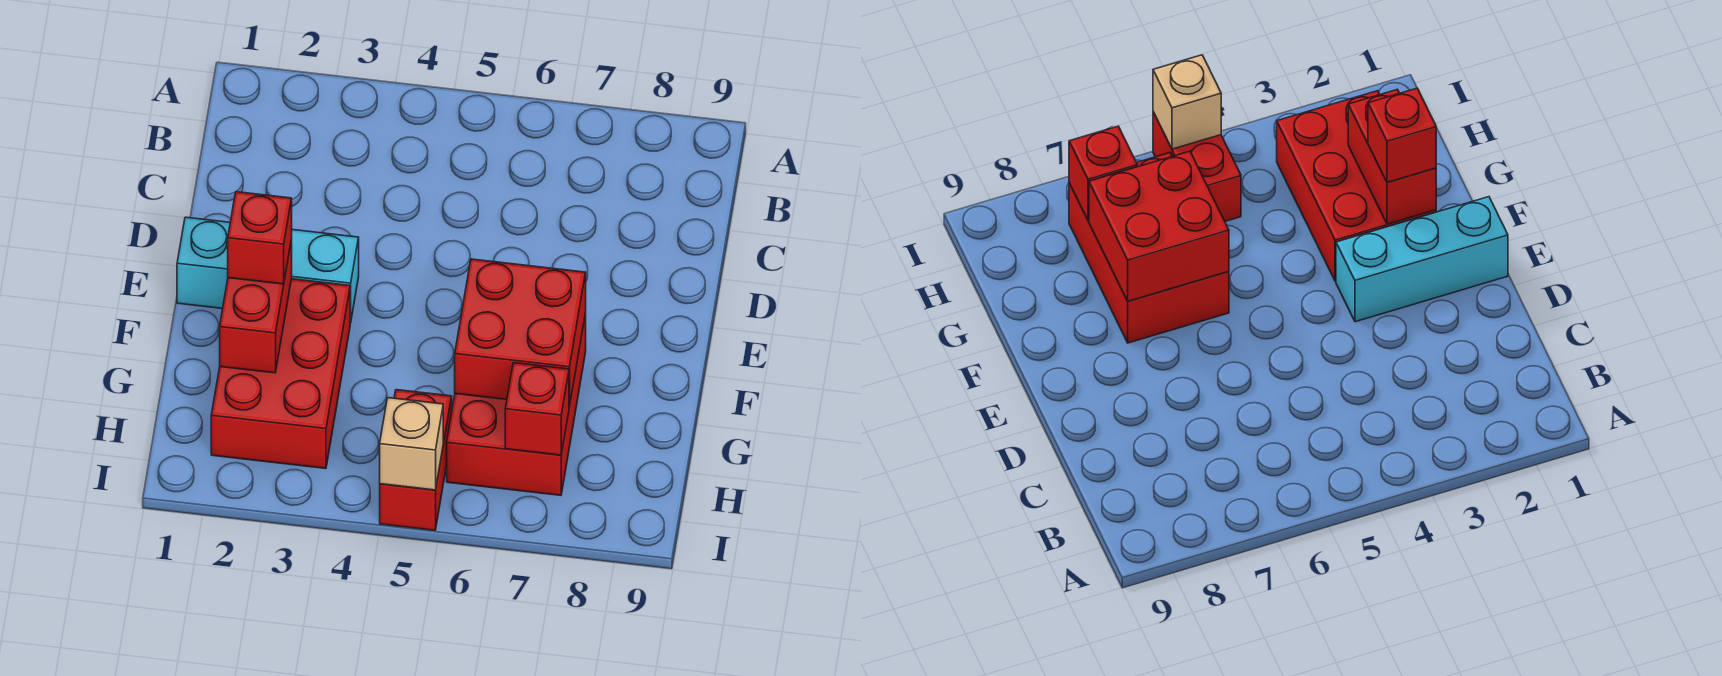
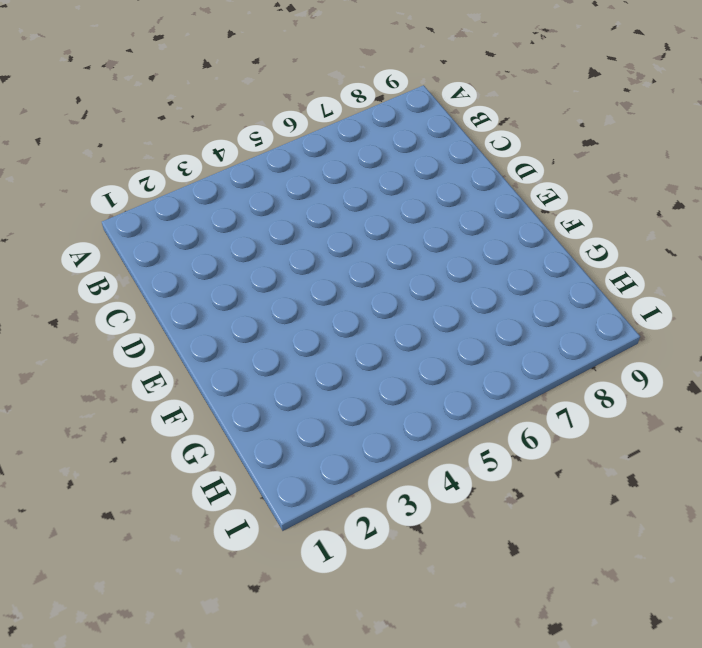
none -> cyan brick E1:E3 level 1
none -> red brick F2:H3 level 1

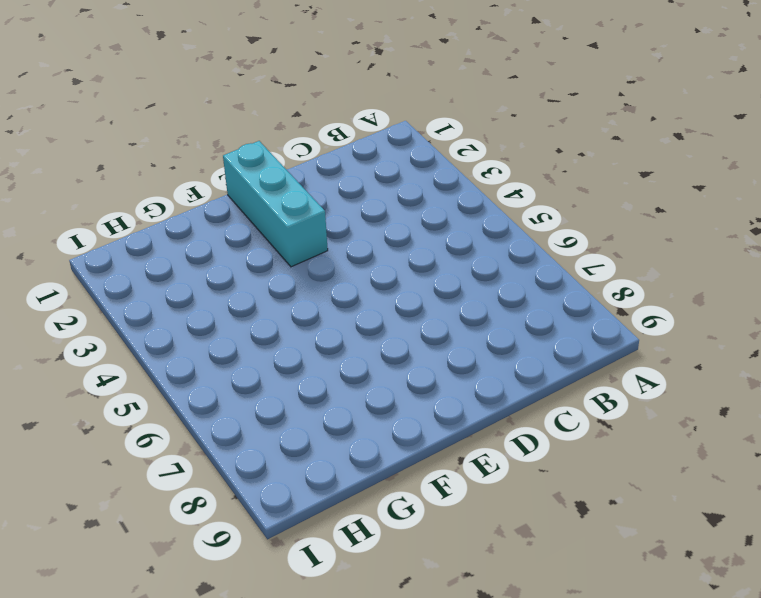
none -> red brick F2:H3 level 1
none -> red brick F6:H7 level 1

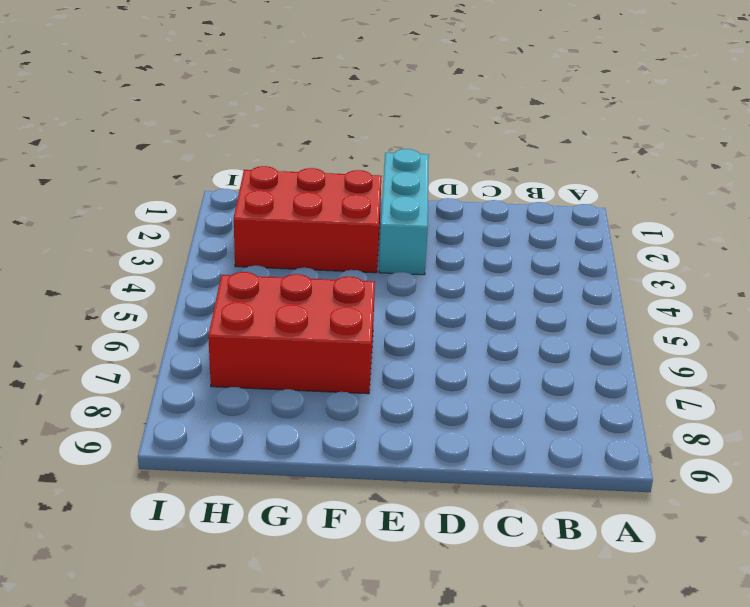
none -> red brick H5:I5 level 1
none -> red brick F2:G2 level 2

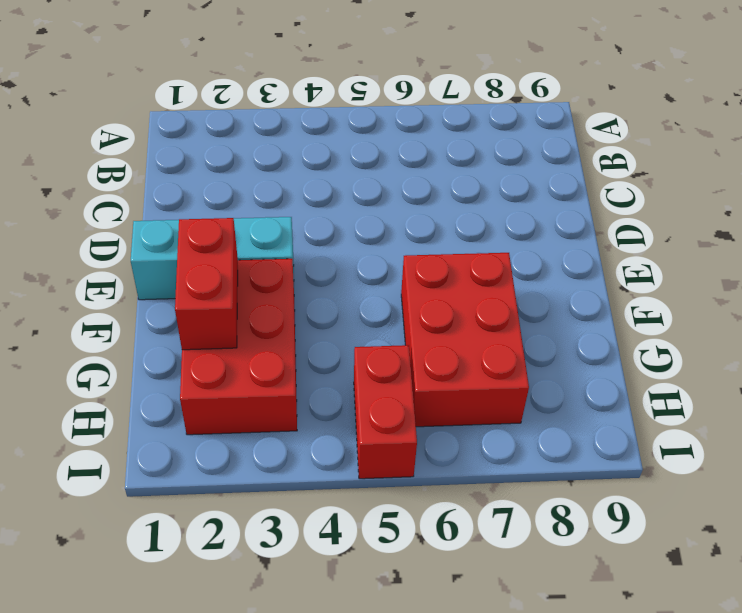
none -> red brick F6:G7 level 2
none -> red brick H7 level 2

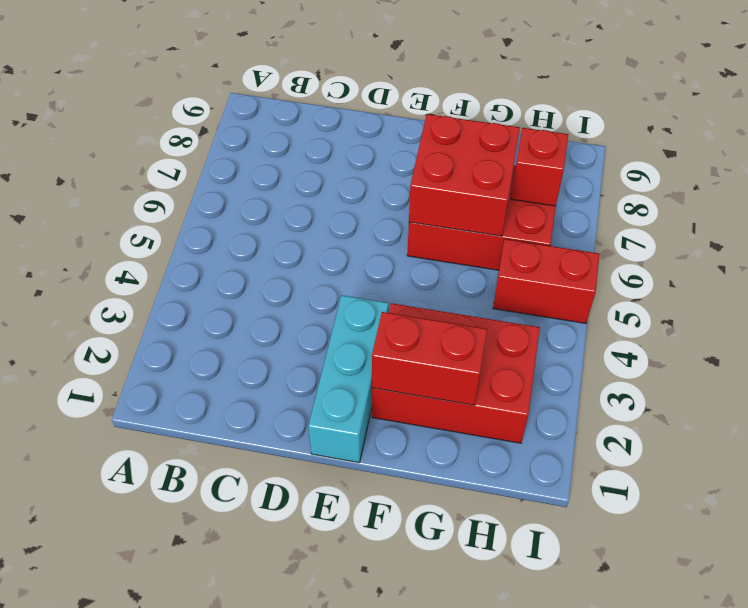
none -> tan brick I5 level 2
none -> red brick F2 level 3

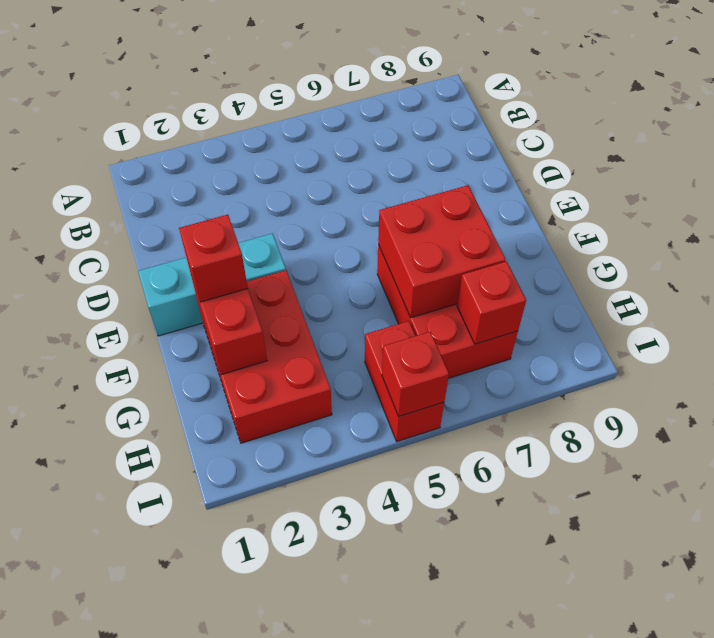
red brick I5 level 2 -> tan brick I5 level 2

